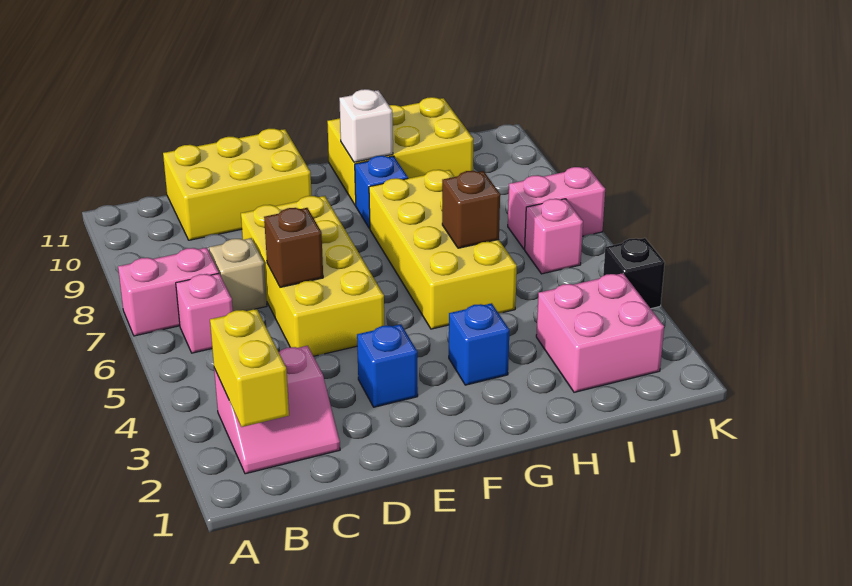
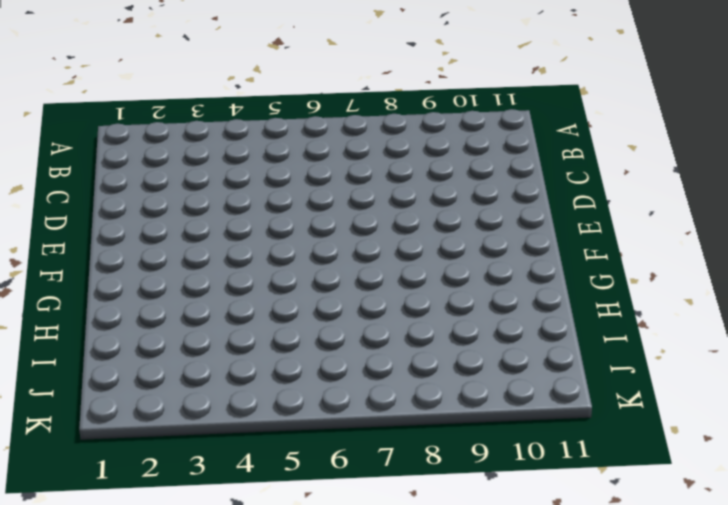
none -> pink brick A7:B7 level 1
none -> pink slope B2:C3 level 1 top 3
none -> pink brick B6 level 1

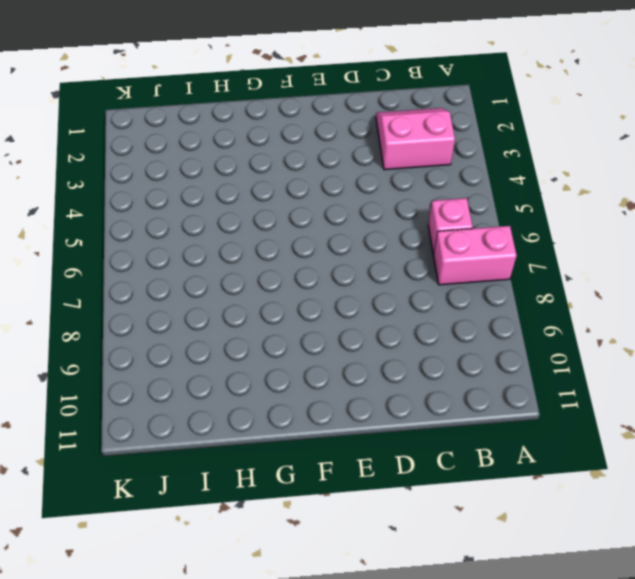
none -> tan brick C7 level 1
none -> yellow brick C10:E11 level 1
none -> yellow brick D5:E8 level 1

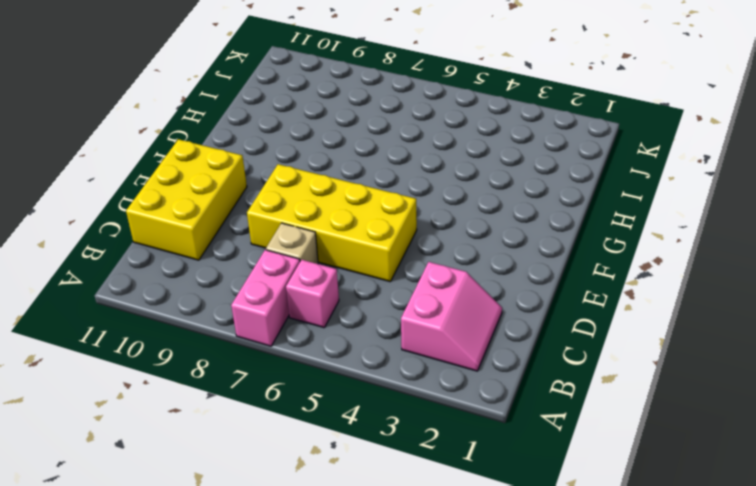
none -> blue brick E3 level 1
none -> blue brick G3 level 1
none -> yellow brick G5:H8 level 1

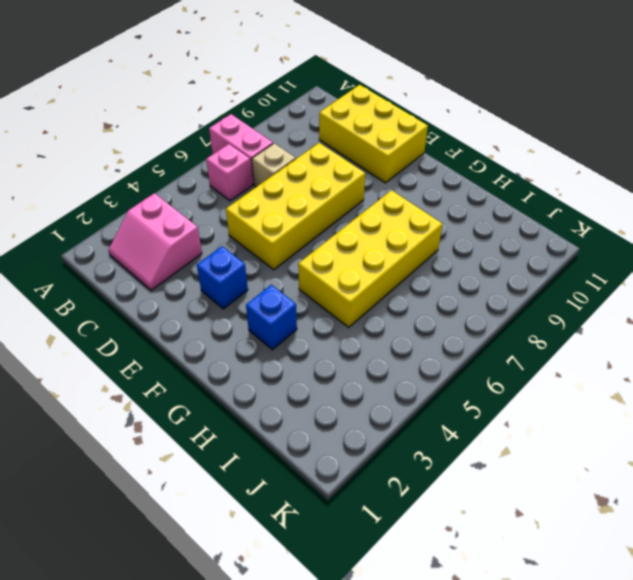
none -> blue brick G9 level 1
none -> yellow brick G10:I11 level 1
none -> pink brick I2:J3 level 1

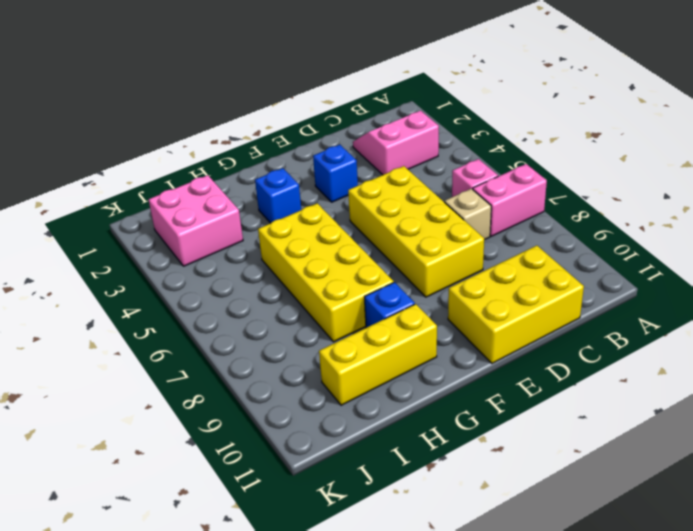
yellow brick G10:I10 level 1 -> yellow brick G10:I11 level 1
none -> pink brick J6 level 1
none -> pink brick J7:K7 level 1
none -> black brick K4 level 1

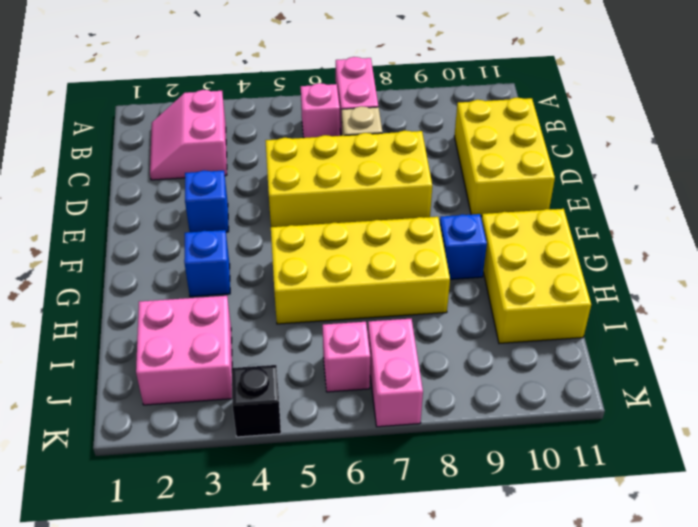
none -> yellow brick B2:B3 level 2
none -> brown brick D6 level 2
none -> white brick G10 level 2

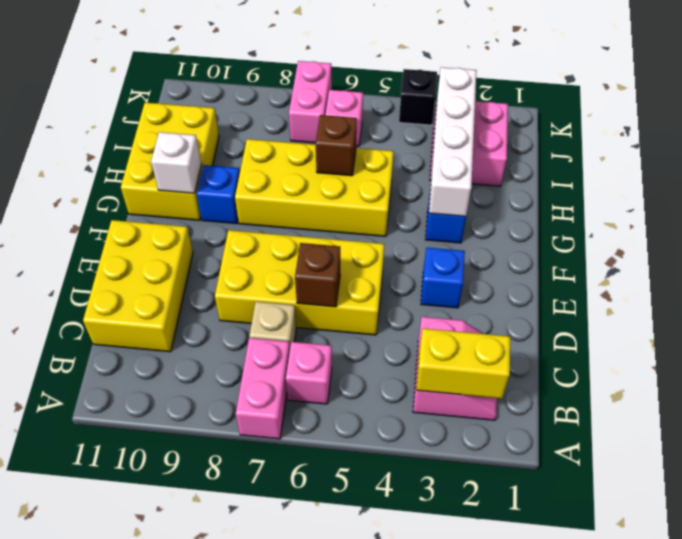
white brick G3:J3 level 2 -> none

